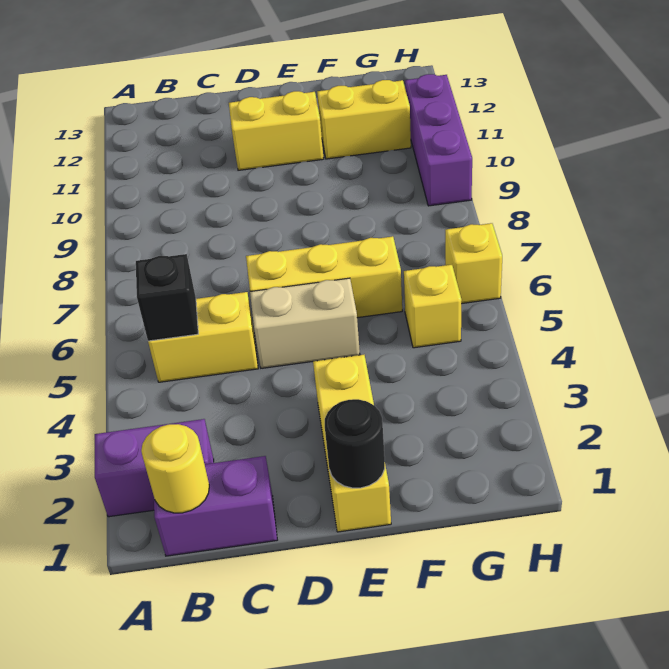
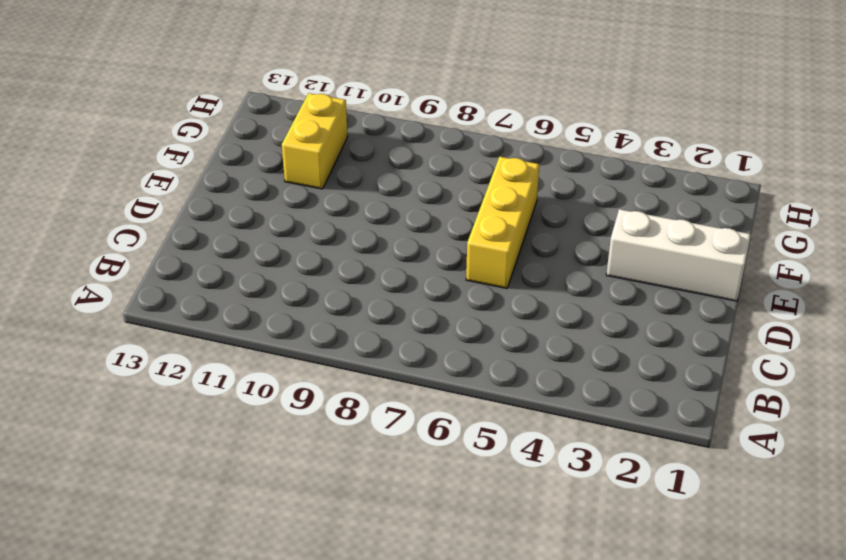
white brick E1:E3 level 1 -> yellow brick E1:E3 level 1
none -> purple brick A2:B2 level 1
none -> purple brick B1:C1 level 1
none -> yellow brick B5:C5 level 1

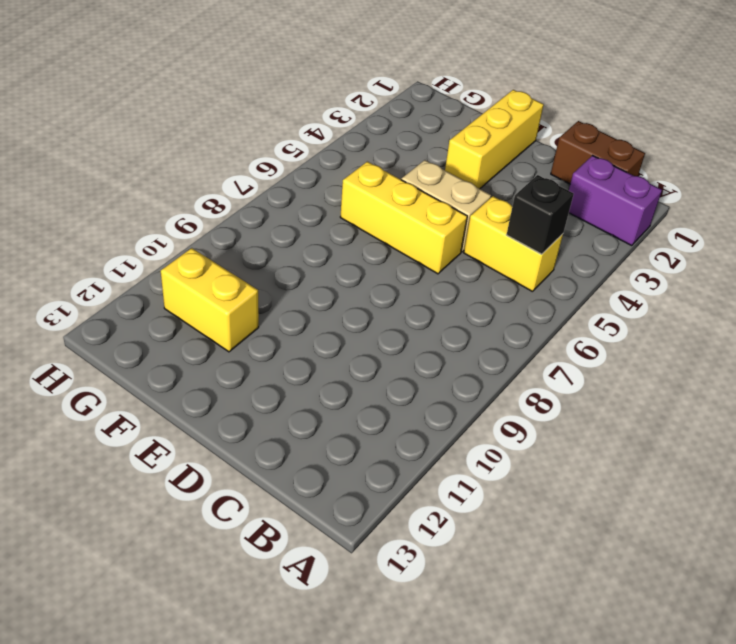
brown brick B1:C1 level 1 -> purple brick B1:C1 level 1
none -> yellow brick D11:E11 level 1
none -> yellow brick G5 level 1
none -> yellow brick H6 level 1

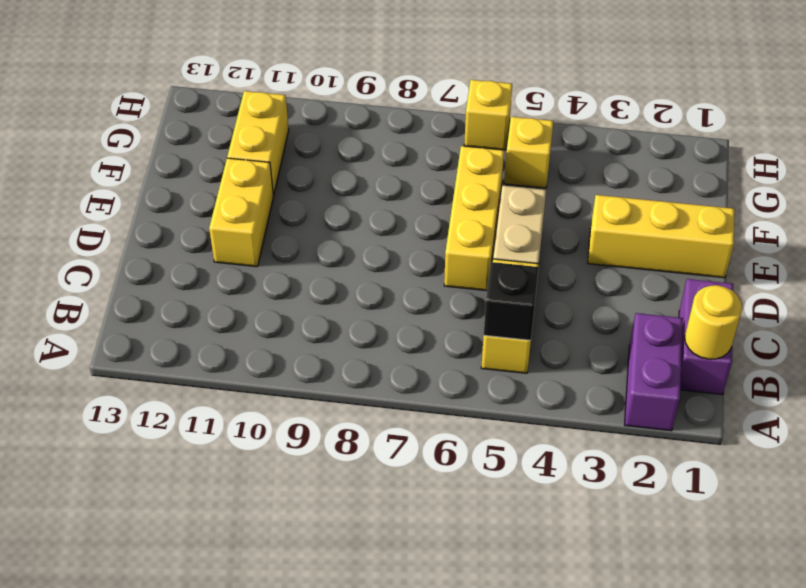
none -> purple brick H9:H11 level 1
none -> black round brick E1 level 2

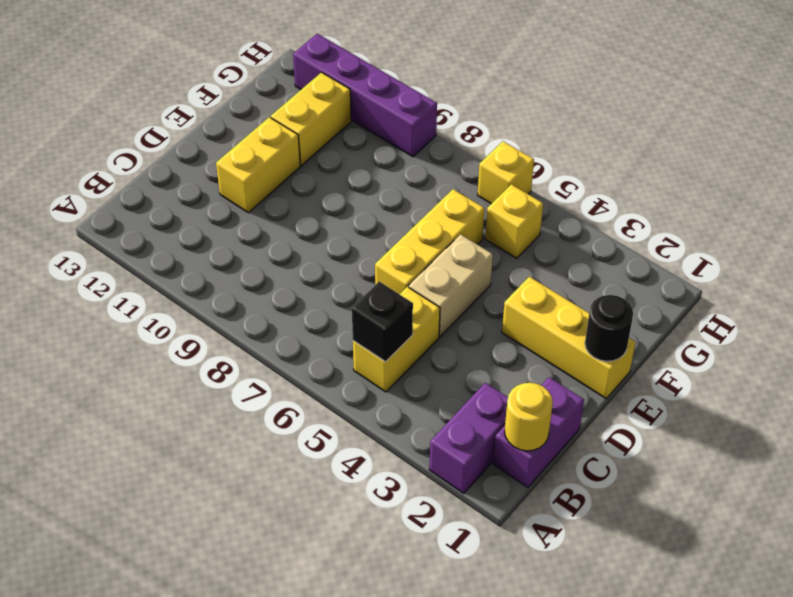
purple brick H9:H12 level 1 -> purple brick H9:H11 level 1

